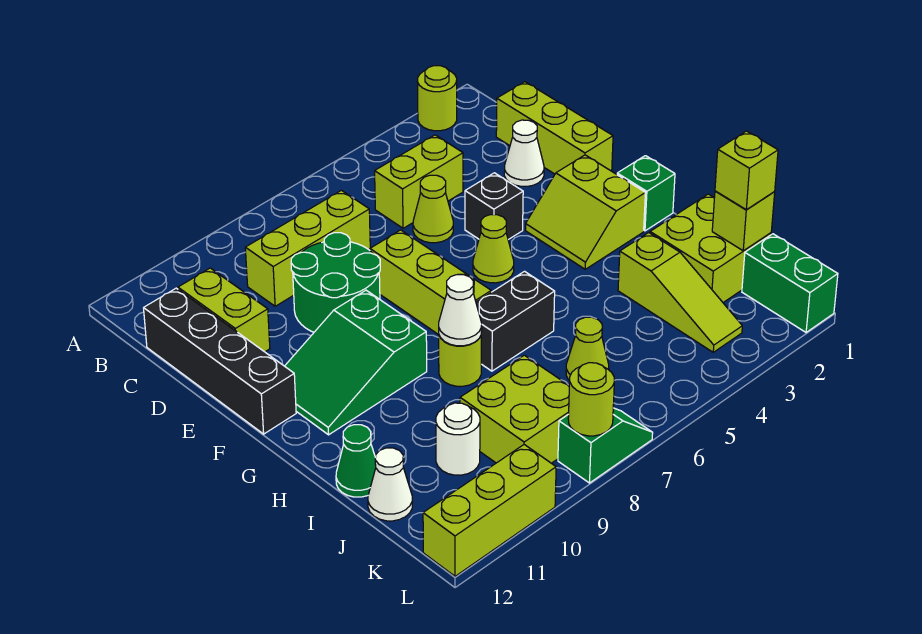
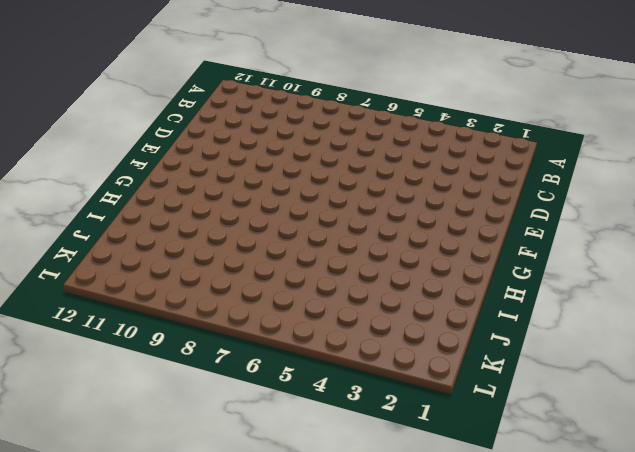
none -> lime round brick A2 level 1
none -> lime brick C1:E1 level 1
none -> lime brick C4:C5 level 1
none -> lime brick C7:C9 level 1

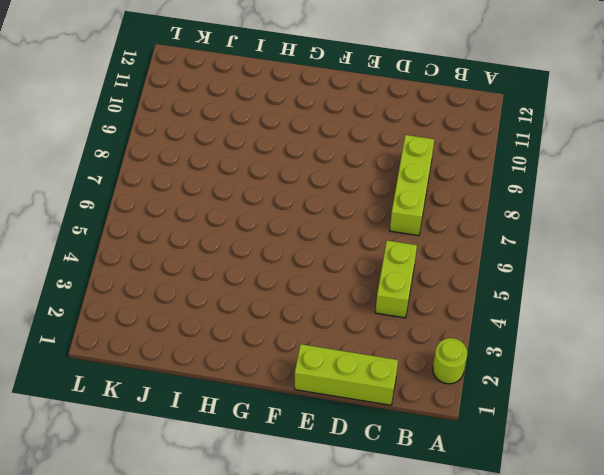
none -> lime brick C11:D11 level 1
none -> black brick C12:F12 level 1
none -> white cone D2 level 1
none -> lime cone D5 level 1

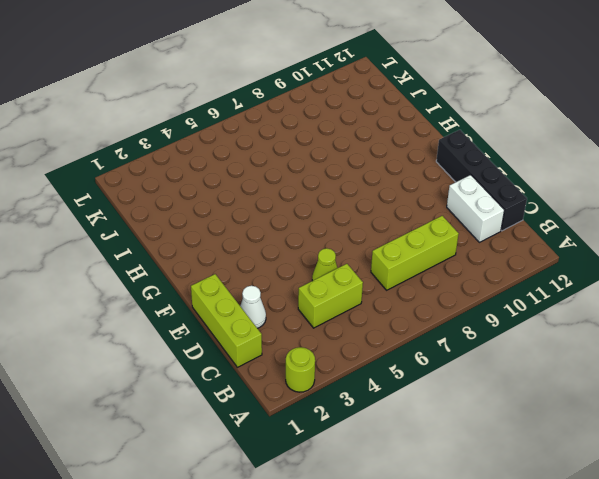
white brick C11:D11 level 1 -> lime brick C11:D11 level 1
none -> green round brick D8:E9 level 1
none -> black brick E4 level 1
none -> lime brick E7:G7 level 1
none -> lime slope F2:G3 level 1 top 2

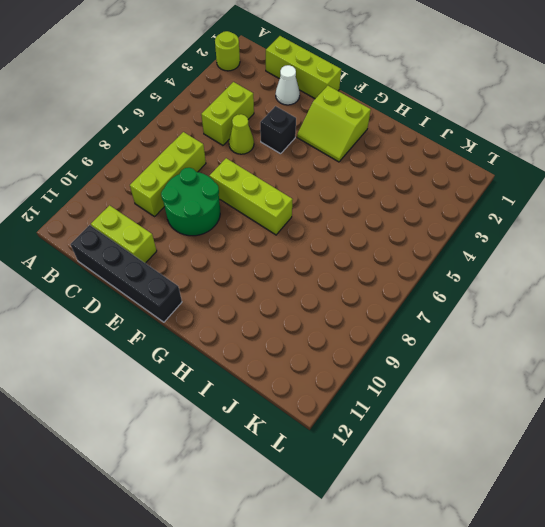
none -> lime cone F5 level 1
none -> green slope F9:G11 level 1 top 9
none -> green brick G1 level 1
none -> black brick H6:H7 level 1

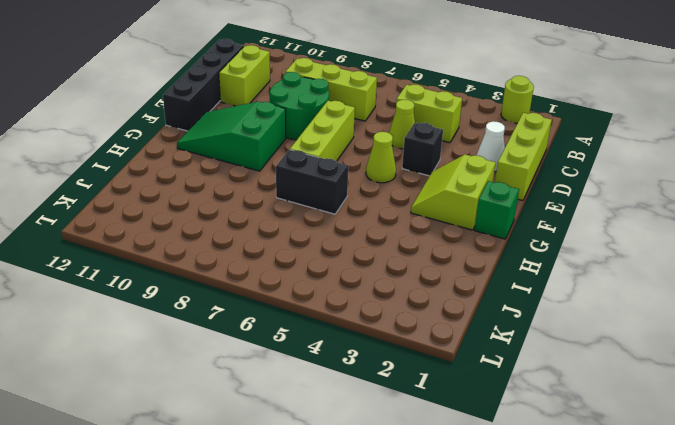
none -> lime round brick H8 level 1
none -> lime brick I1:J2 level 1
none -> lime slope I3:K3 level 1 top I
none -> green cone I12 level 1

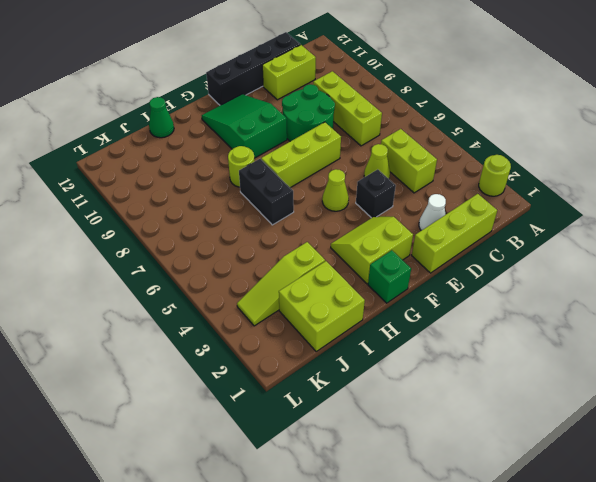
none -> lime cone J6 level 1
none -> lime brick J8:K9 level 1
none -> white round brick J10 level 1
none -> white cone J12 level 1

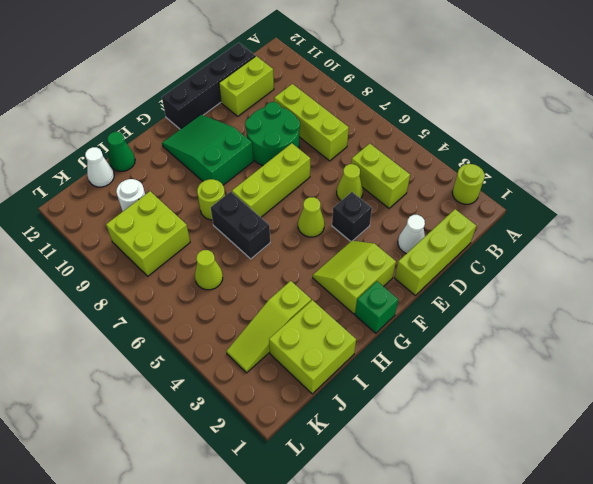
none -> green brick K1:L1 level 1
none -> green slope L7:L8 level 1 top 8
none -> lime brick L10:L12 level 1
none -> white cone H8 level 2

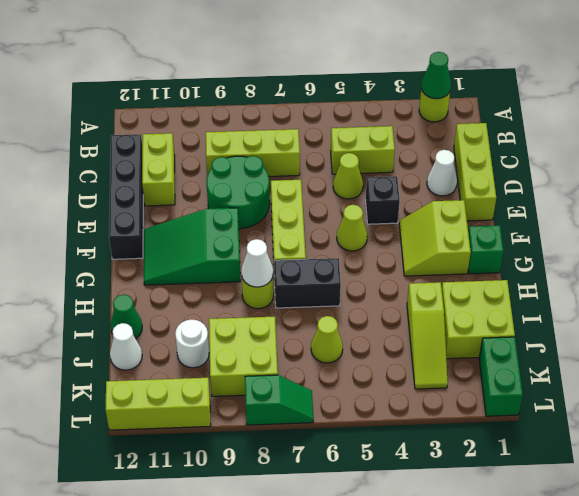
green cone A2 level 2 -> none
none -> lime brick J1 level 2
none -> lime round brick L8 level 2
none -> lime brick J1 level 3

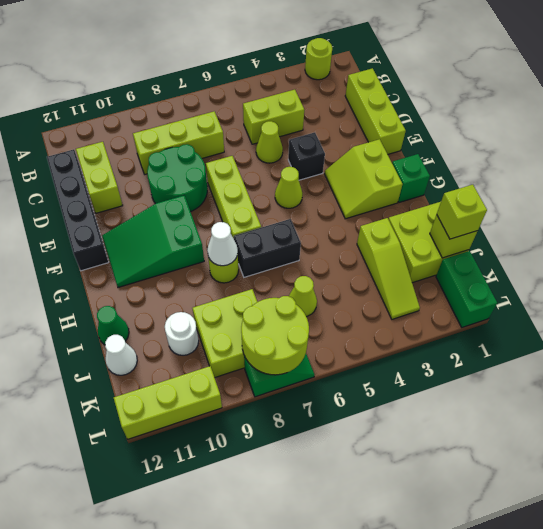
lime round brick K7:L8 level 2 -> lime round brick L8 level 2
none -> white cone D2 level 1

